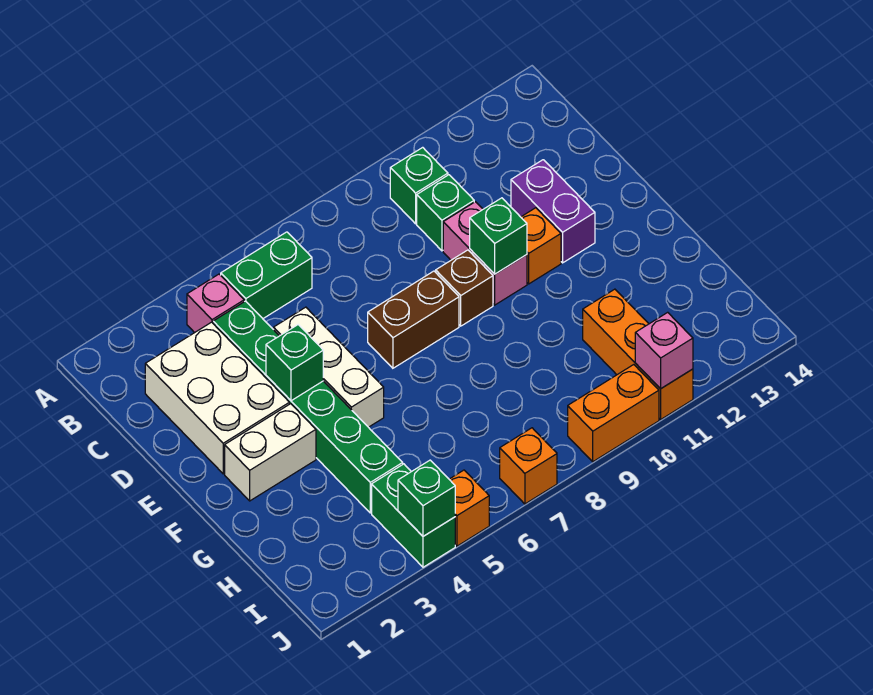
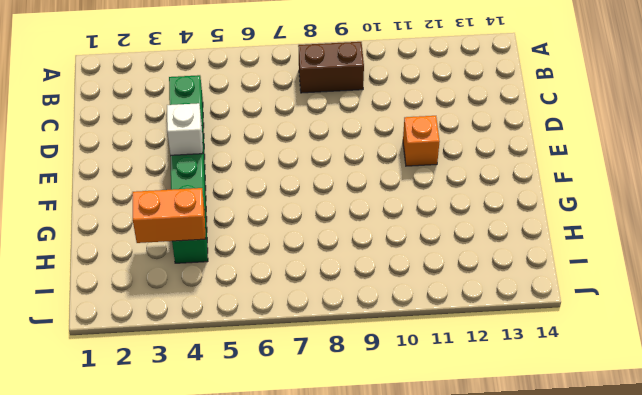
brown brick B8:B9 level 1 -> brown brick E7:E8 level 1
white brick E4 level 2 -> green brick E4 level 2
orange brick H3:H4 level 2 -> orange brick J9:J10 level 1
none -> pink brick B4 level 1
none -> green brick B5:B6 level 1
none -> green brick B10 level 1

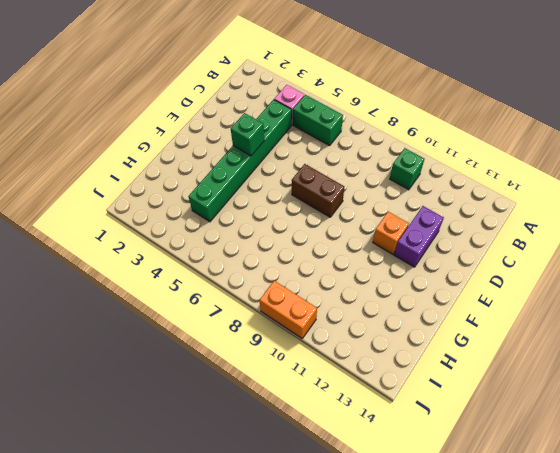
none -> white brick C2:E3 level 1
none -> green brick C10 level 1
none -> white brick D5:F5 level 1

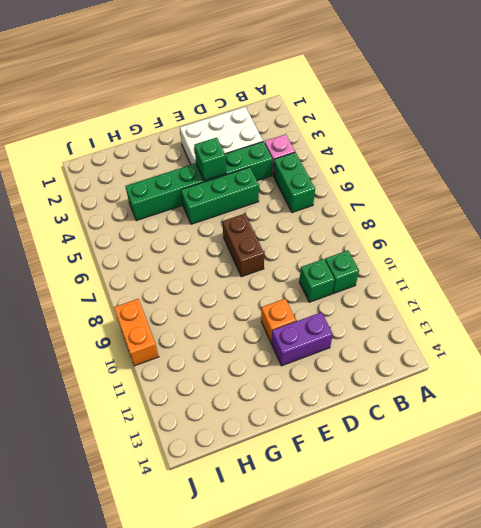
green brick D5:F5 level 1 -> white brick D5:F5 level 1
none -> pink brick D10:E10 level 1
none -> brown brick E9 level 1
none -> white brick F2:F3 level 1

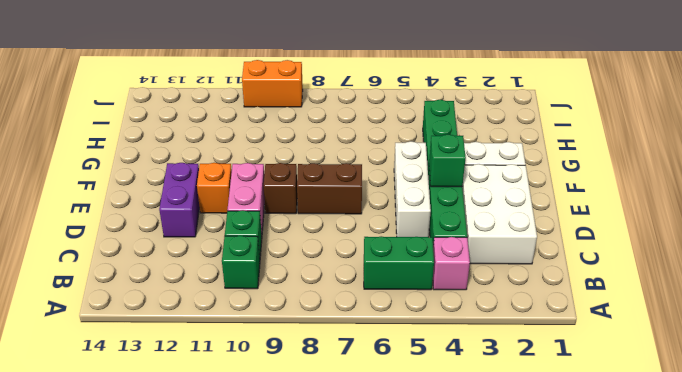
none -> orange brick H11:J11 level 1
none -> green brick I4:J4 level 1
none -> orange brick J5 level 1

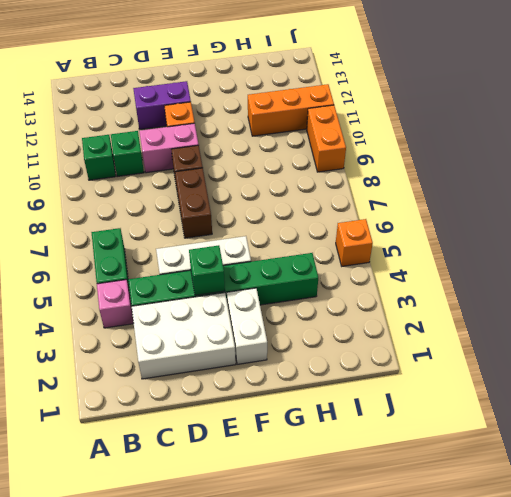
none -> green brick I4:J4 level 1
none -> orange brick J7 level 1
none -> green brick E10 level 2

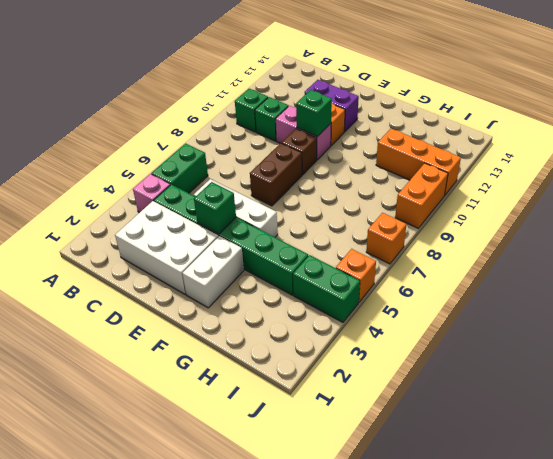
none -> green brick J4 level 2
none -> pink brick J11 level 2

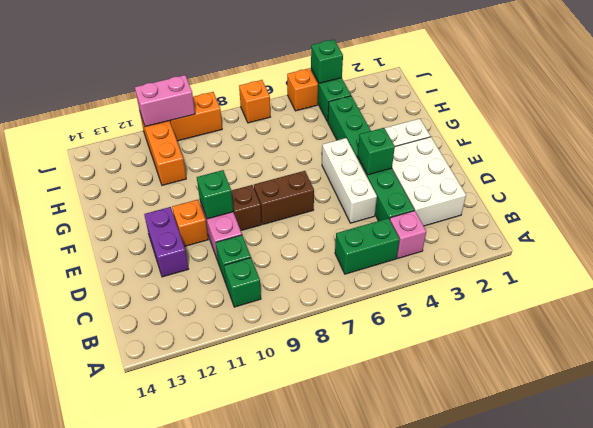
pink brick J10:J11 level 2 -> pink brick J11 level 2

